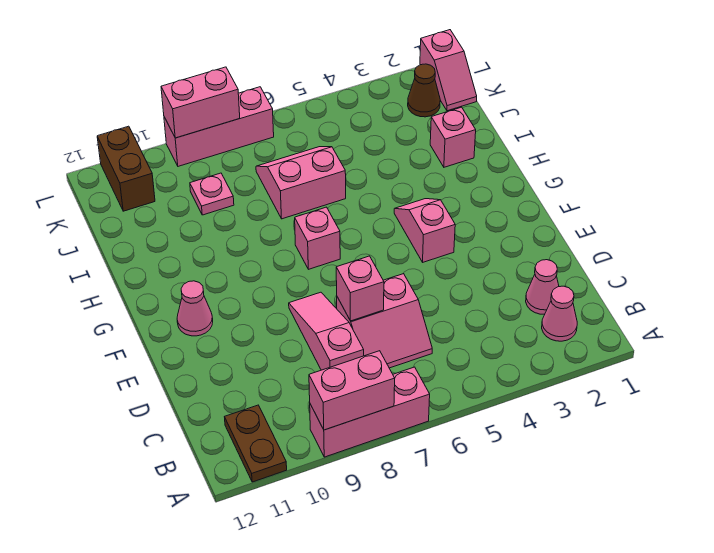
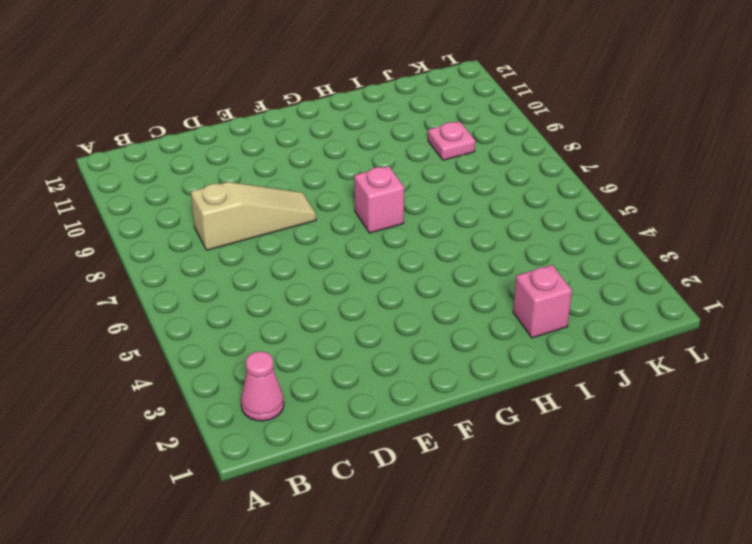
tan slope C8:E8 level 1 top C -> pink slope C8:E8 level 1 top C
none -> pink brick A7:A9 level 1
none -> brown plate A11:B11 level 1
none -> pink cone C2 level 1

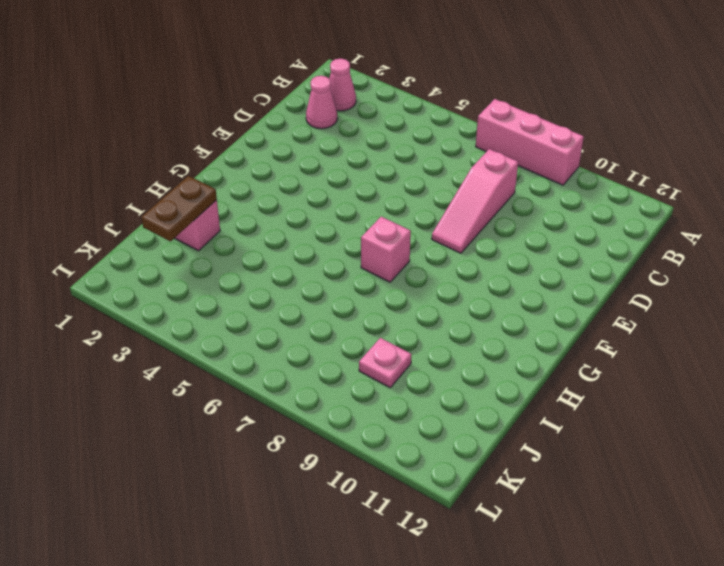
brown plate I2:J2 level 2 -> brown plate A11:B11 level 1
none -> pink slope C6:D7 level 1 top D
none -> pink slope F4:G4 level 1 top F
none -> pink cone F11 level 1

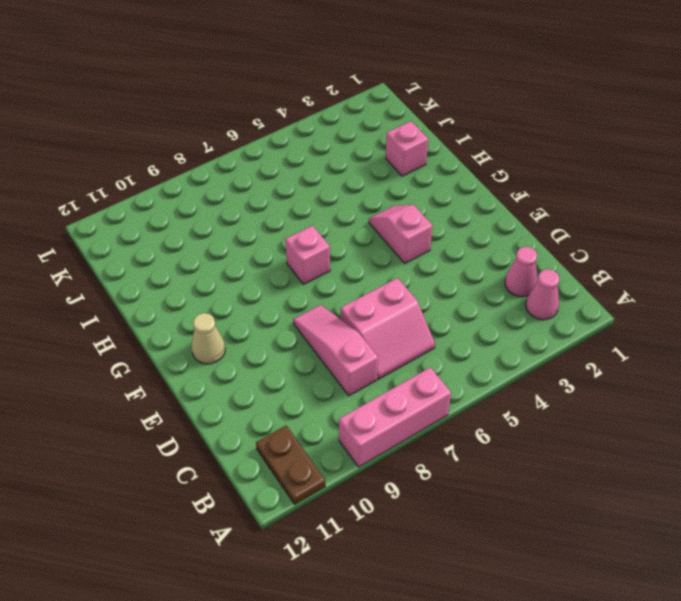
tan cone F11 level 1 -> pink cone F11 level 1
none -> pink slope I6:J7 level 1 top I
none -> pink plate J9 level 1
none -> pink slope K1:L1 level 1 top L

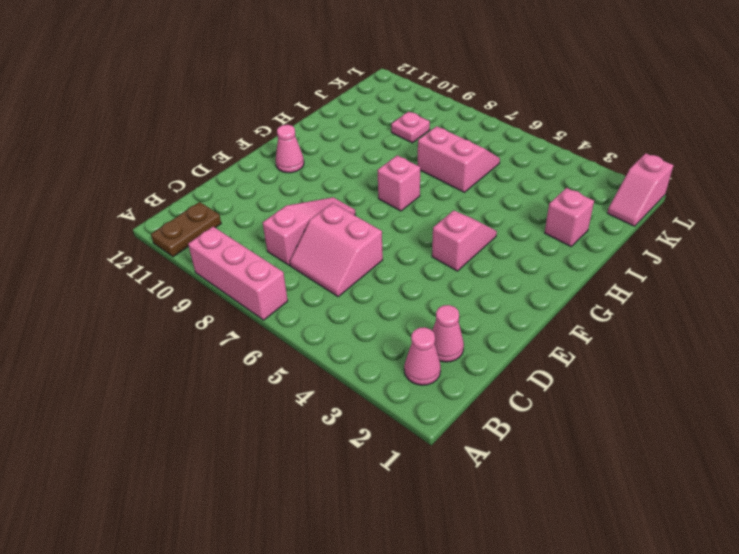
none -> brown cone K2 level 1
none -> brown brick K11:L11 level 1
none -> pink brick L7:L9 level 1

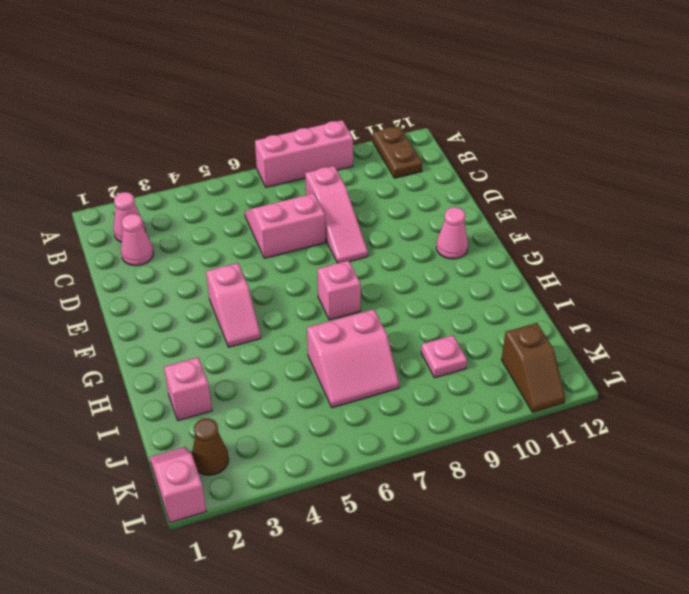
brown slope K11:L11 level 1 top K -> brown brick K11:L11 level 1
none -> pink brick L7:L9 level 1
none -> pink brick A8:A9 level 2
none -> pink brick D7 level 2

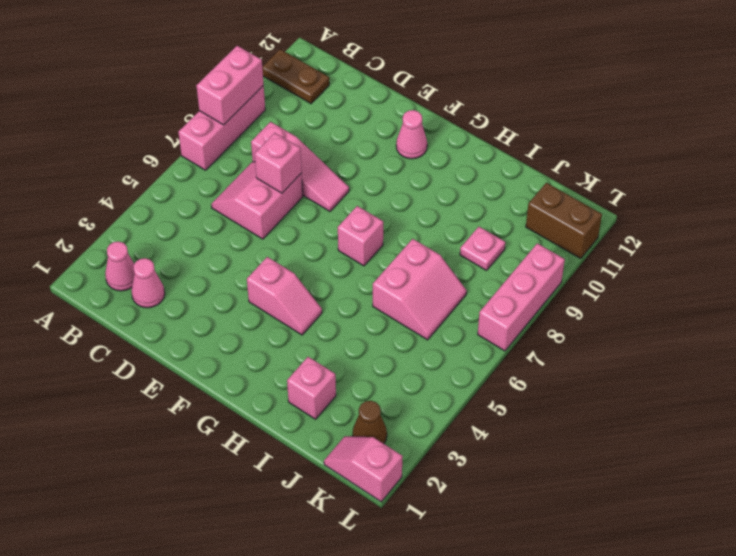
none -> pink brick L8:L9 level 2

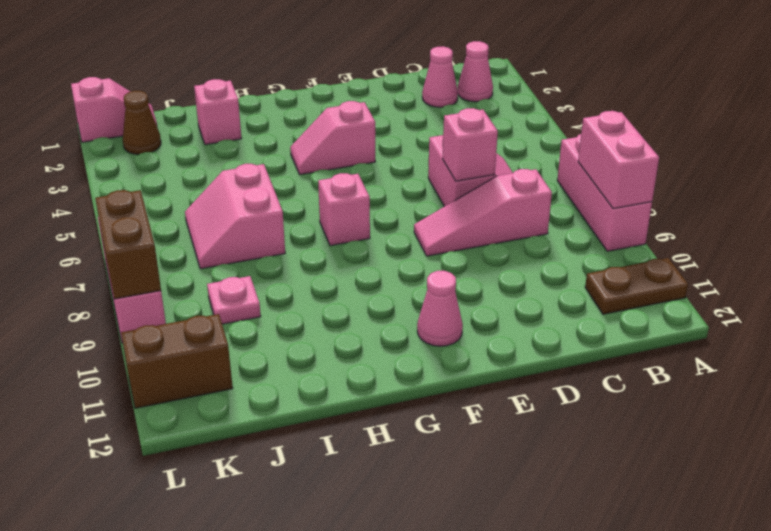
brown brick L8:L9 level 2 -> pink brick L8:L9 level 2

